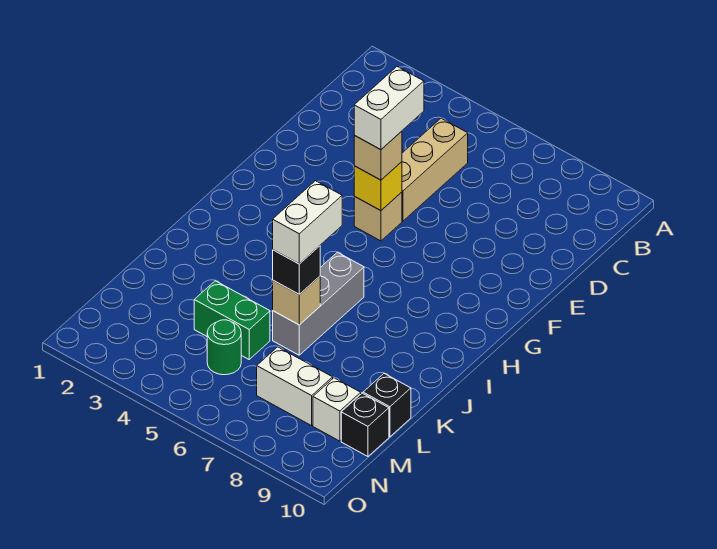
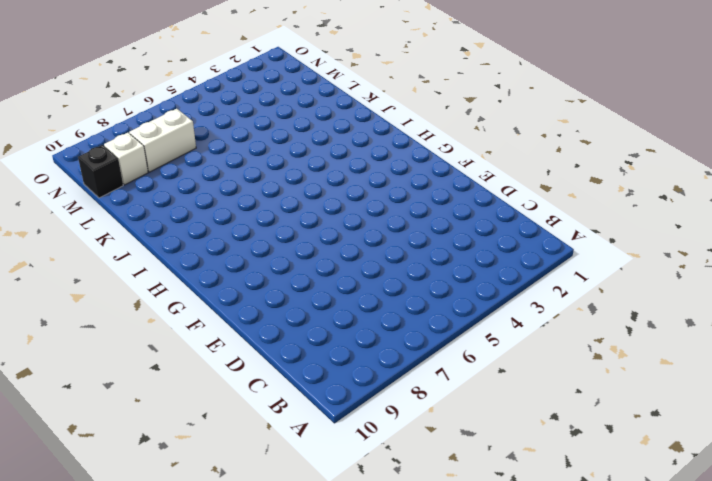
none -> tan brick C5:E5 level 1
none -> tan brick F5 level 1
none -> grey brick I6:K6 level 1

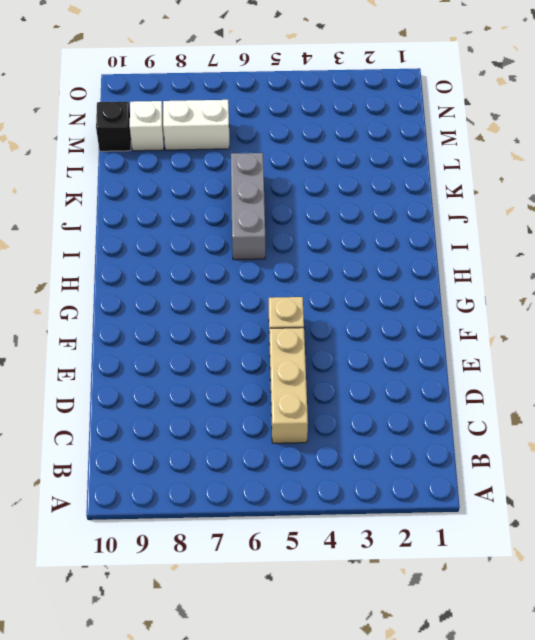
none -> green brick L4:L5 level 1
none -> black brick L10 level 1
none -> green round brick M5 level 1

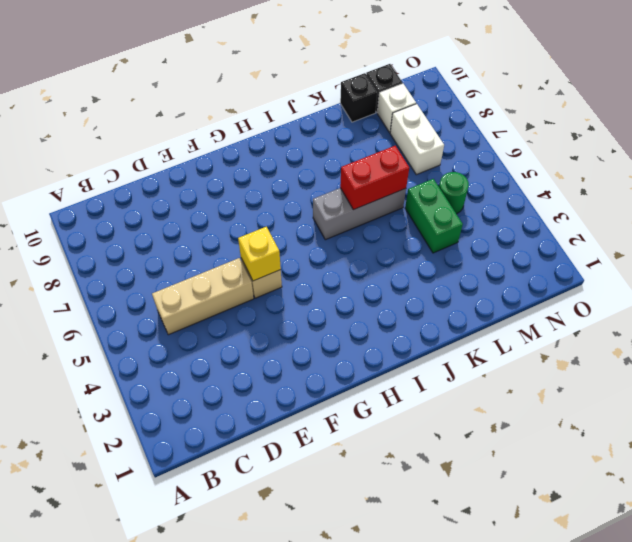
red brick J6:K6 level 2 -> tan brick K6 level 2
none -> tan brick F5 level 3
none -> black brick K6 level 3
none -> white brick E5:F5 level 4

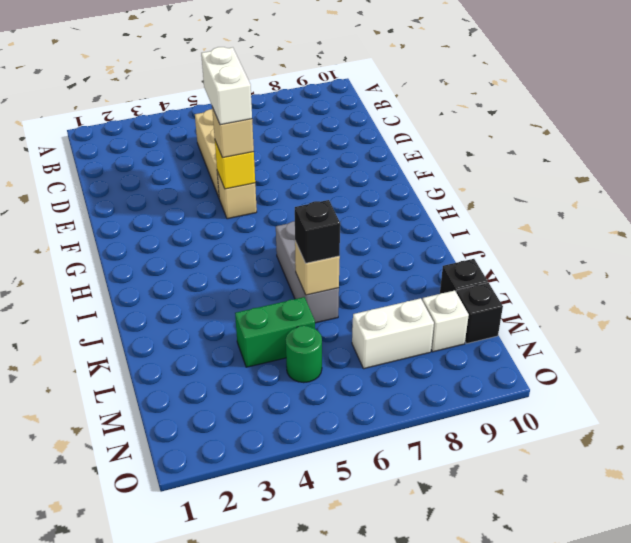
none -> white brick J6:K6 level 4

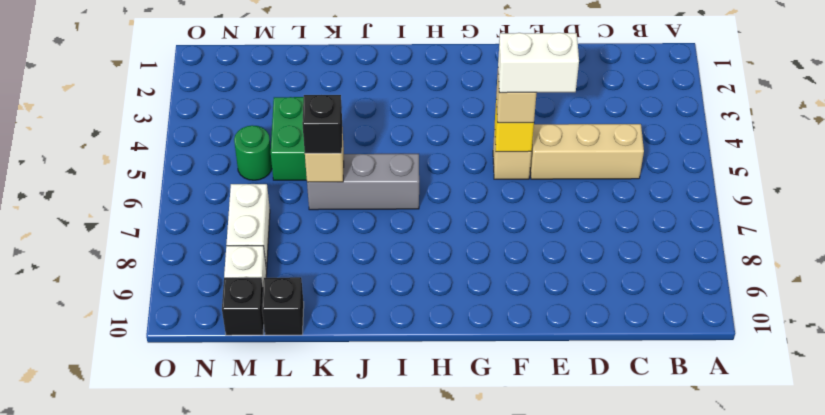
none -> white brick J6:K6 level 4

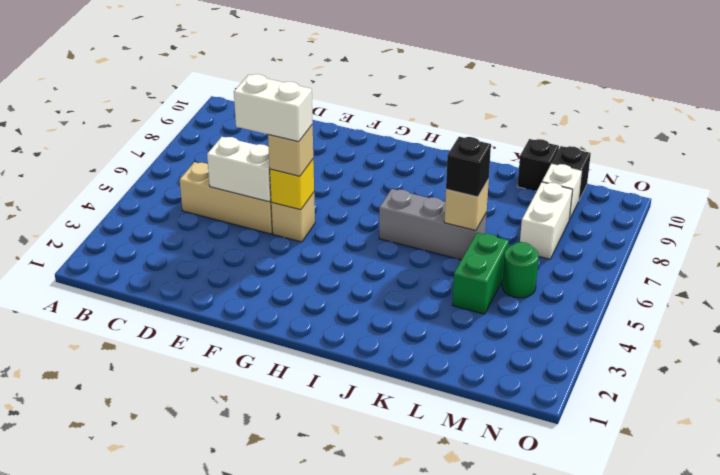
white brick D5:E5 level 2 -> white brick J6:K6 level 4

